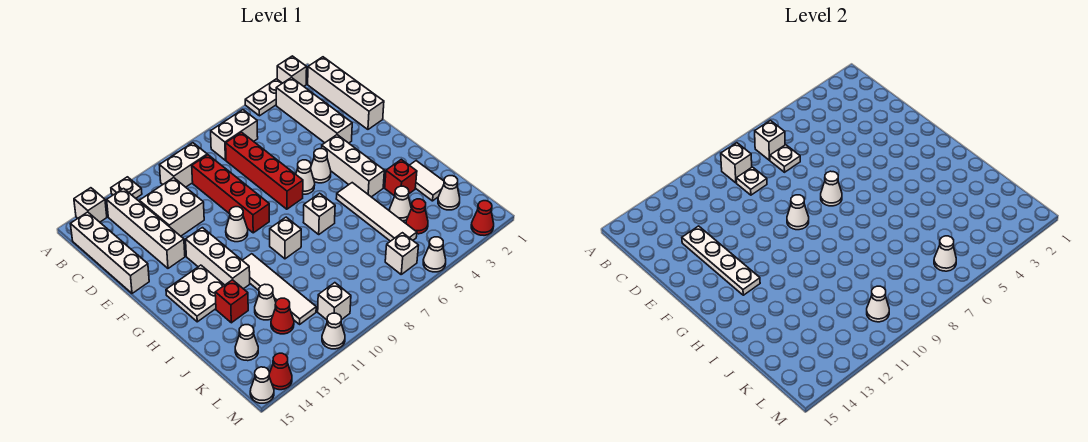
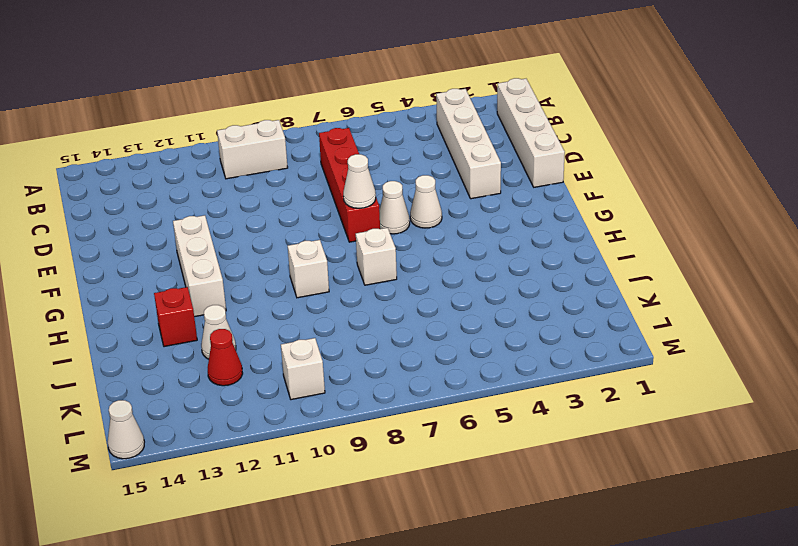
none -> white brick A2 level 1
none -> white plate A3:A4 level 1
none -> white plate A12 level 1
none -> white brick A14 level 1

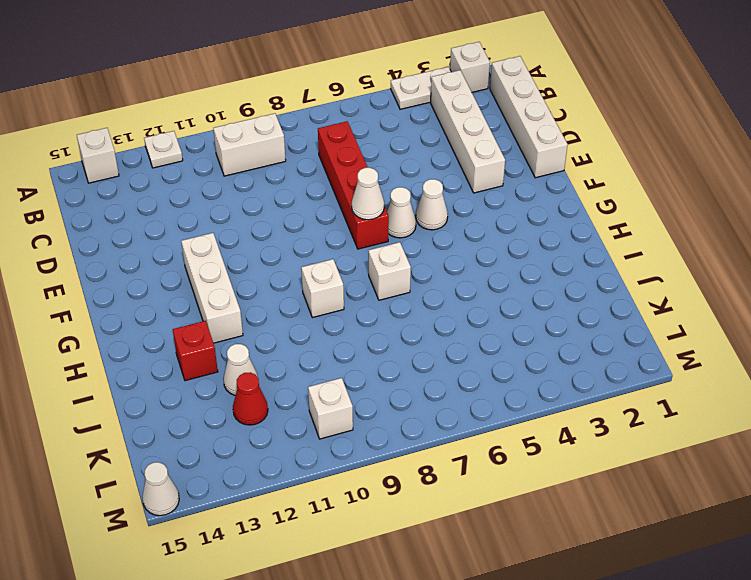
none -> white brick B6:B7 level 1
none -> white brick B13:E13 level 1
none -> white brick B15:E15 level 1
none -> red brick C9:F9 level 1

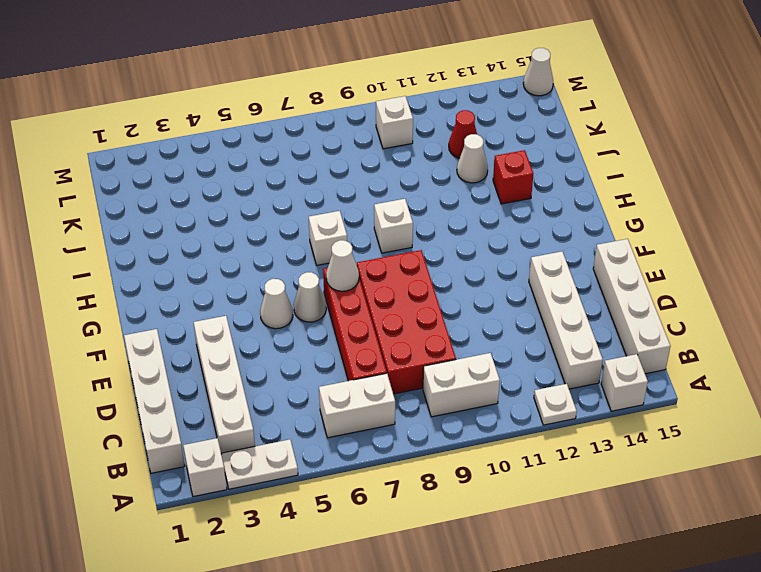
red brick C8:F9 level 1 -> red brick C9:F9 level 1
none -> white brick C11:D12 level 1
none -> white brick F4:H4 level 1
none -> white cone F10 level 1
none -> white brick F12:H12 level 1

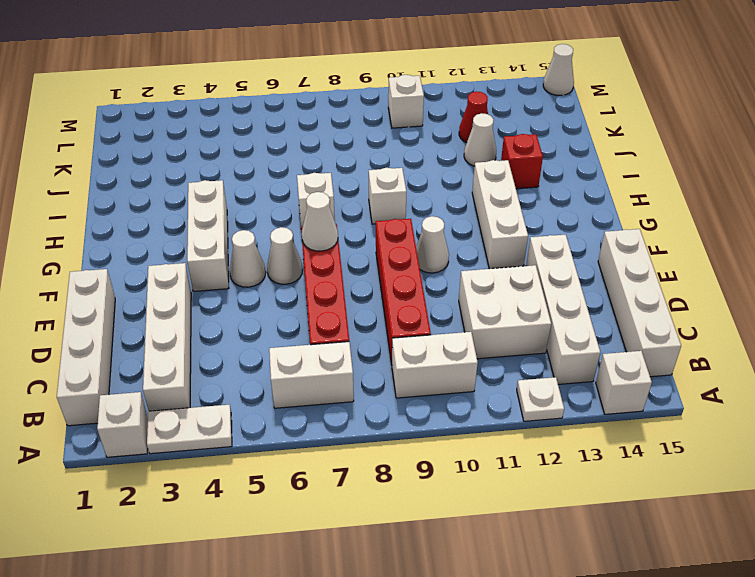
none -> white plate G13:H14 level 1
none -> white tile H5:K5 level 1
none -> white tile H11:K11 level 1
none -> white tile I2:J2 level 1

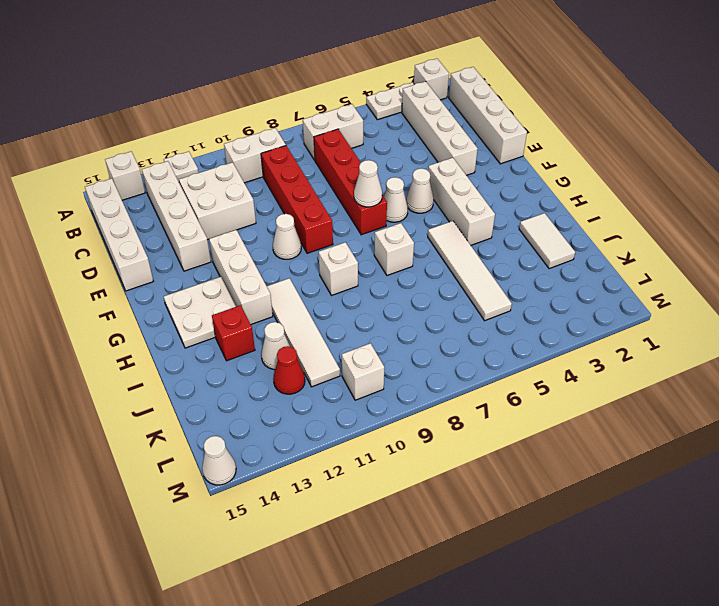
none -> red brick I3 level 1
none -> white cone J4 level 1
none -> white cone K2 level 1
none -> red cone K4 level 1

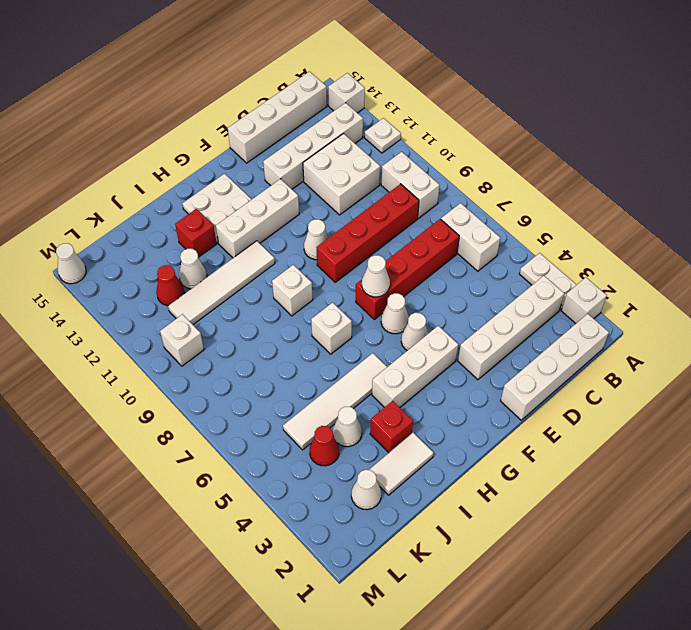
none -> white cone K14 level 1
none -> white brick L6 level 1
none -> red cone M2 level 1
none -> white cone M5 level 1

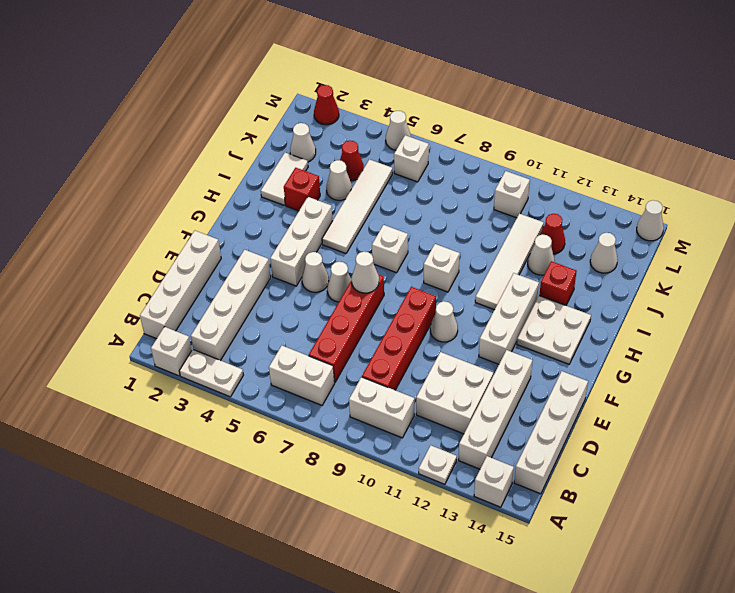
none -> white cone M11 level 1
none -> red cone M14 level 1
none -> white brick B7 level 2
none -> white brick B9 level 2

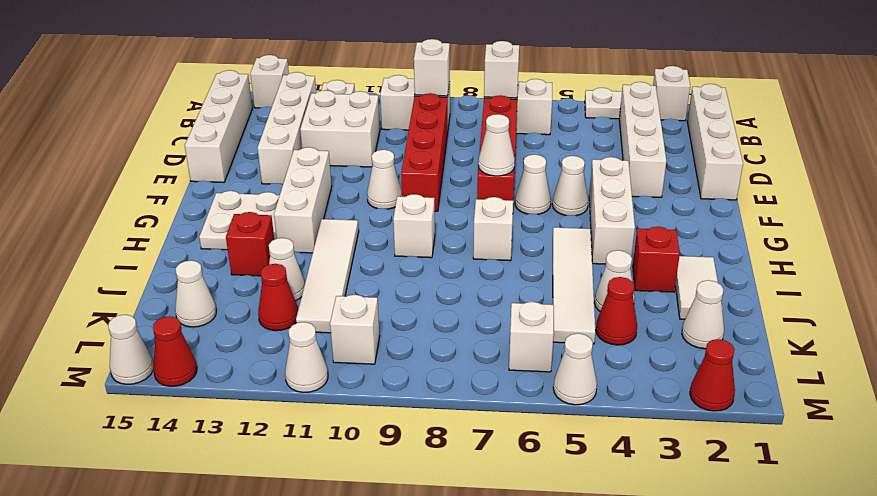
none -> white plate C7 level 2
none -> white plate C9 level 2
none -> white plate D13:G13 level 2
none -> white cone F9 level 2

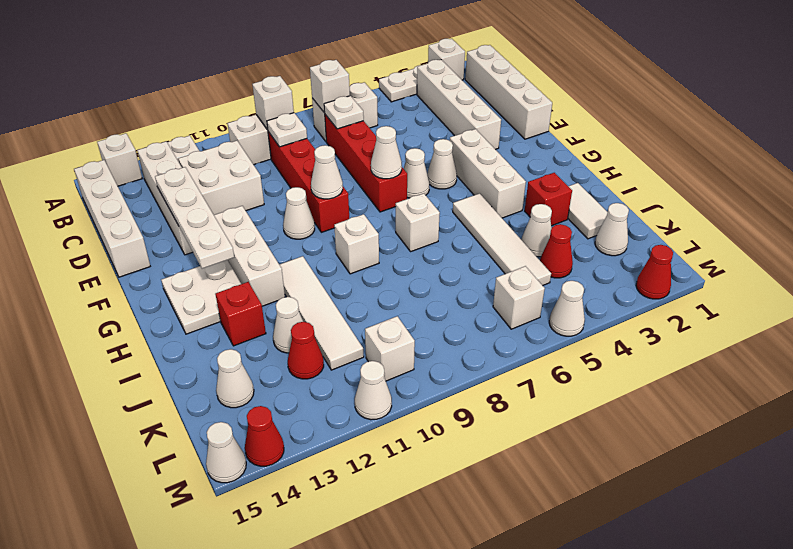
none -> white cone L6 level 2
none -> white cone L10 level 2

